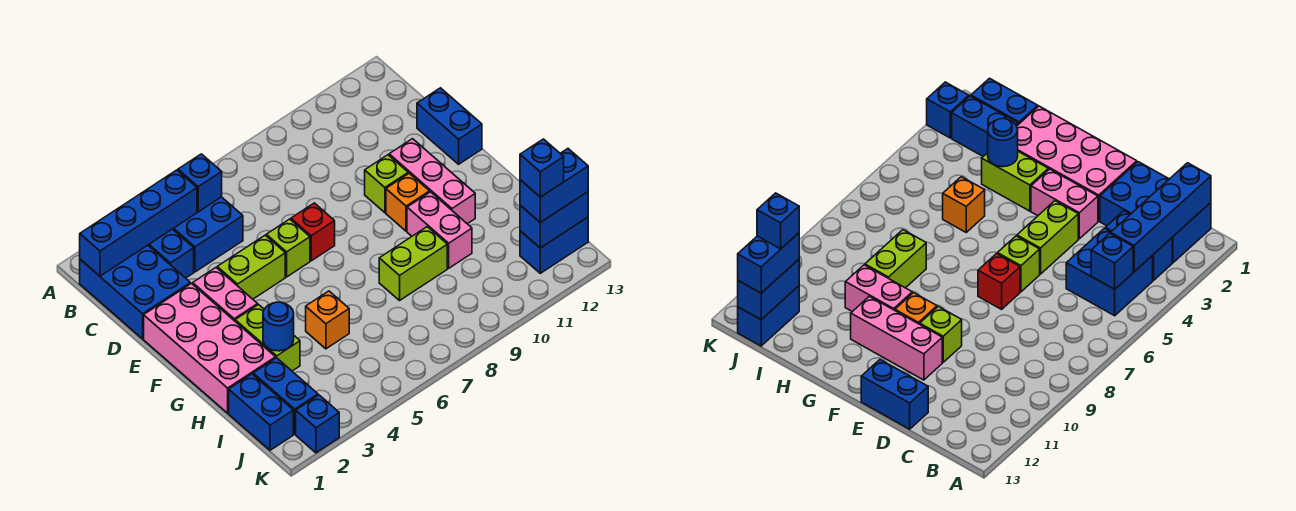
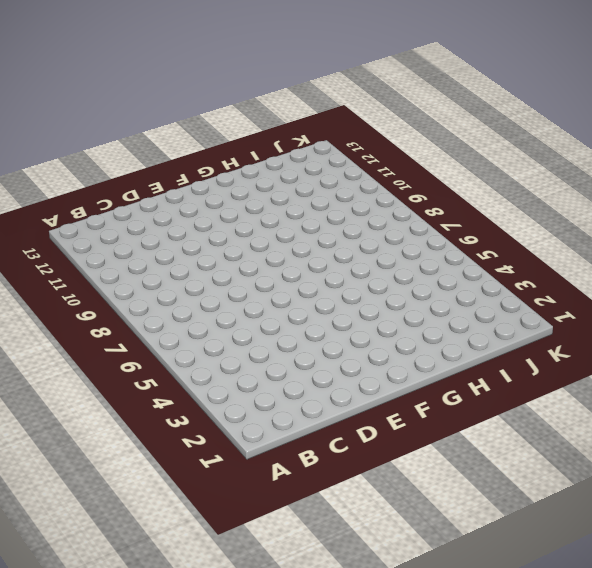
none -> blue brick B1:D2 level 1
none -> blue brick B3:C3 level 1
none -> blue brick B4:C5 level 1

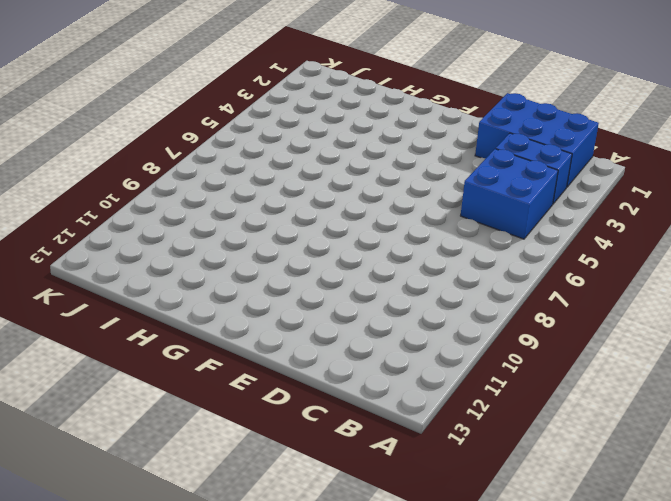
none -> blue brick D13:E13 level 1
none -> pink brick E1:H2 level 1
none -> pink brick E3:F3 level 1

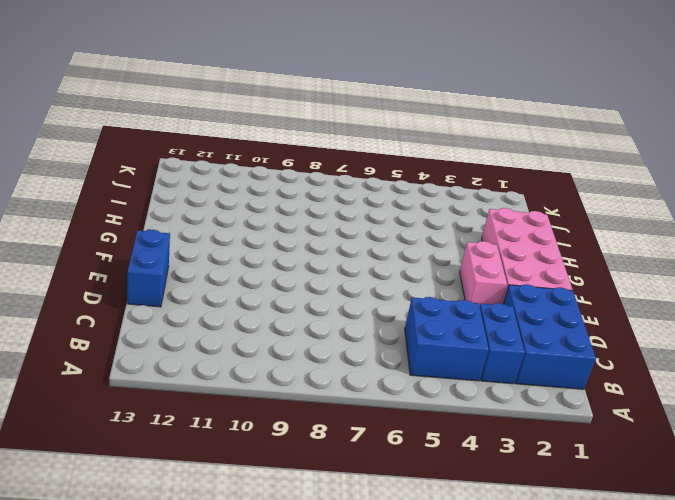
none -> lime brick E4:E5 level 1
none -> lime brick E6 level 1
none -> red brick E7 level 1

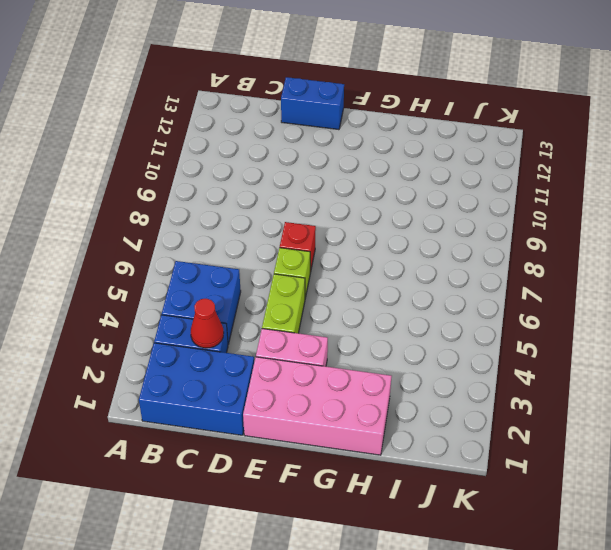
red cone C3 level 2 -> none
none -> lime brick E10 level 1
none -> pink brick E11:G11 level 1
none -> orange brick F10 level 1

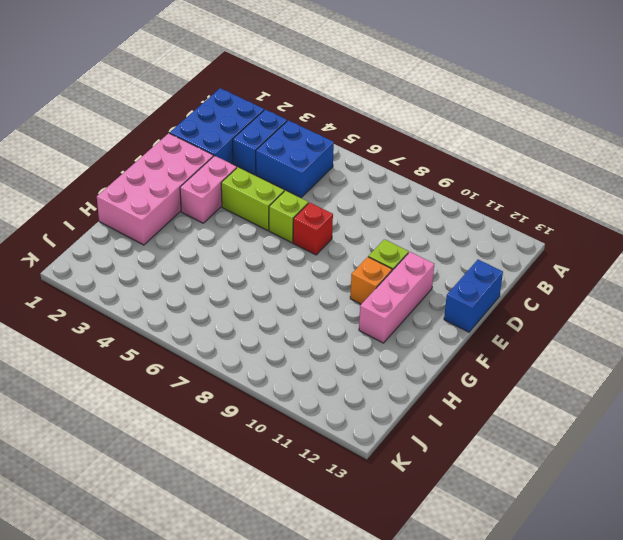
none -> lime brick G3:H3 level 1
none -> pink brick G10:H10 level 1
none -> orange brick H5 level 1

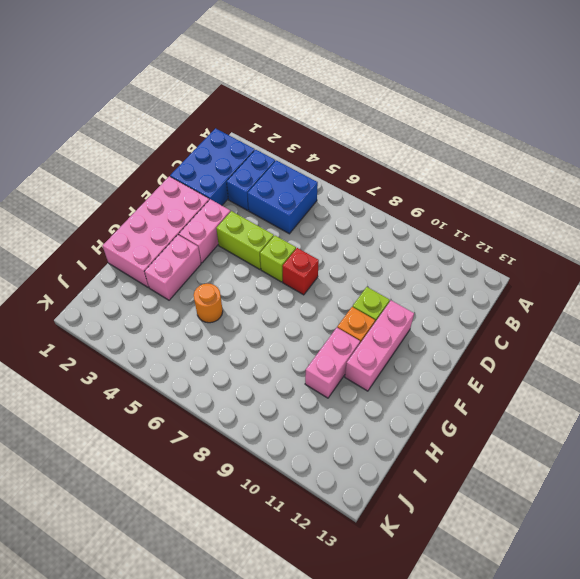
pink brick G3:H3 level 1 -> lime brick G3:H3 level 1
orange round brick H5 level 1 -> orange brick H5 level 1
none -> blue brick D13:E13 level 1
none -> lime brick H8:H9 level 1
none -> blue brick I1:J1 level 1

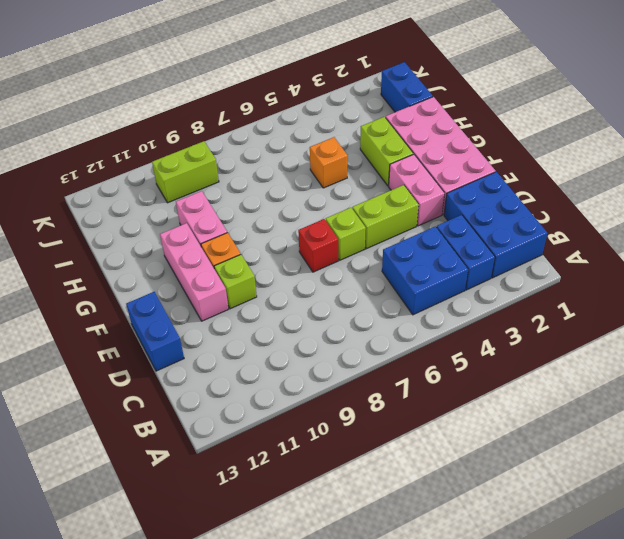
lime brick J9:J10 level 1 -> lime brick H8:H9 level 1
none -> blue brick I2:J2 level 1
none -> blue brick J12:J13 level 1
none -> blue brick K2 level 1

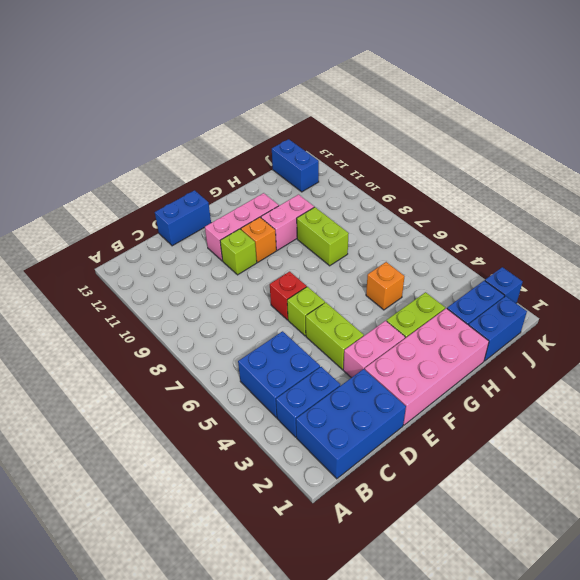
none -> blue brick B1:B4 level 2
none -> blue brick B5 level 2
none -> blue round brick H3 level 2

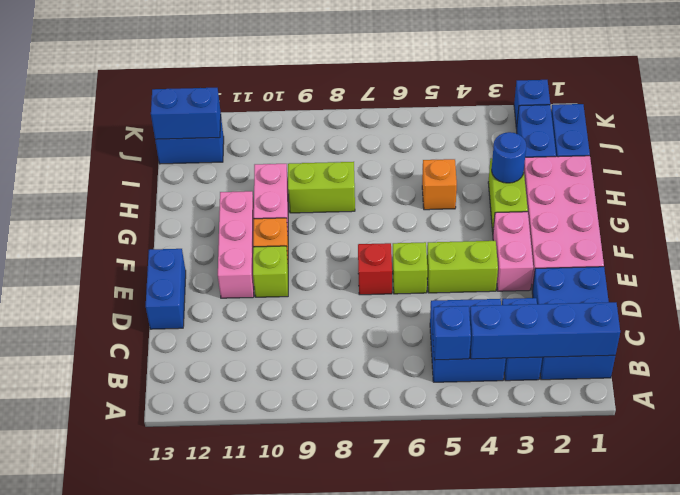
none -> blue brick J12:J13 level 3
none -> blue brick J12 level 4

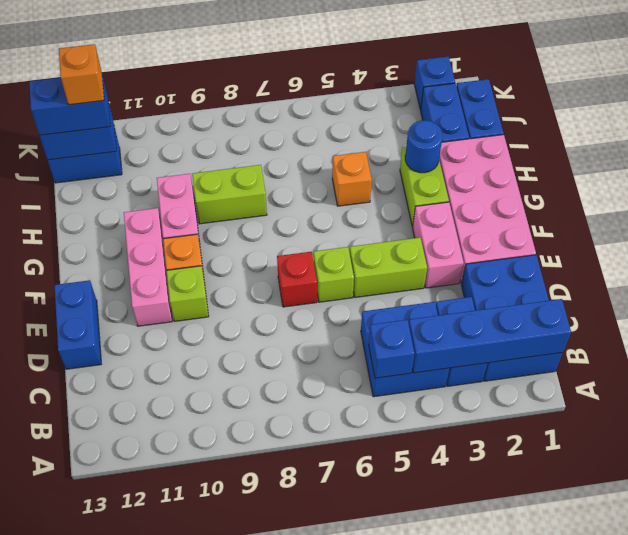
orange brick J12 level 4 -> blue brick J12 level 4

